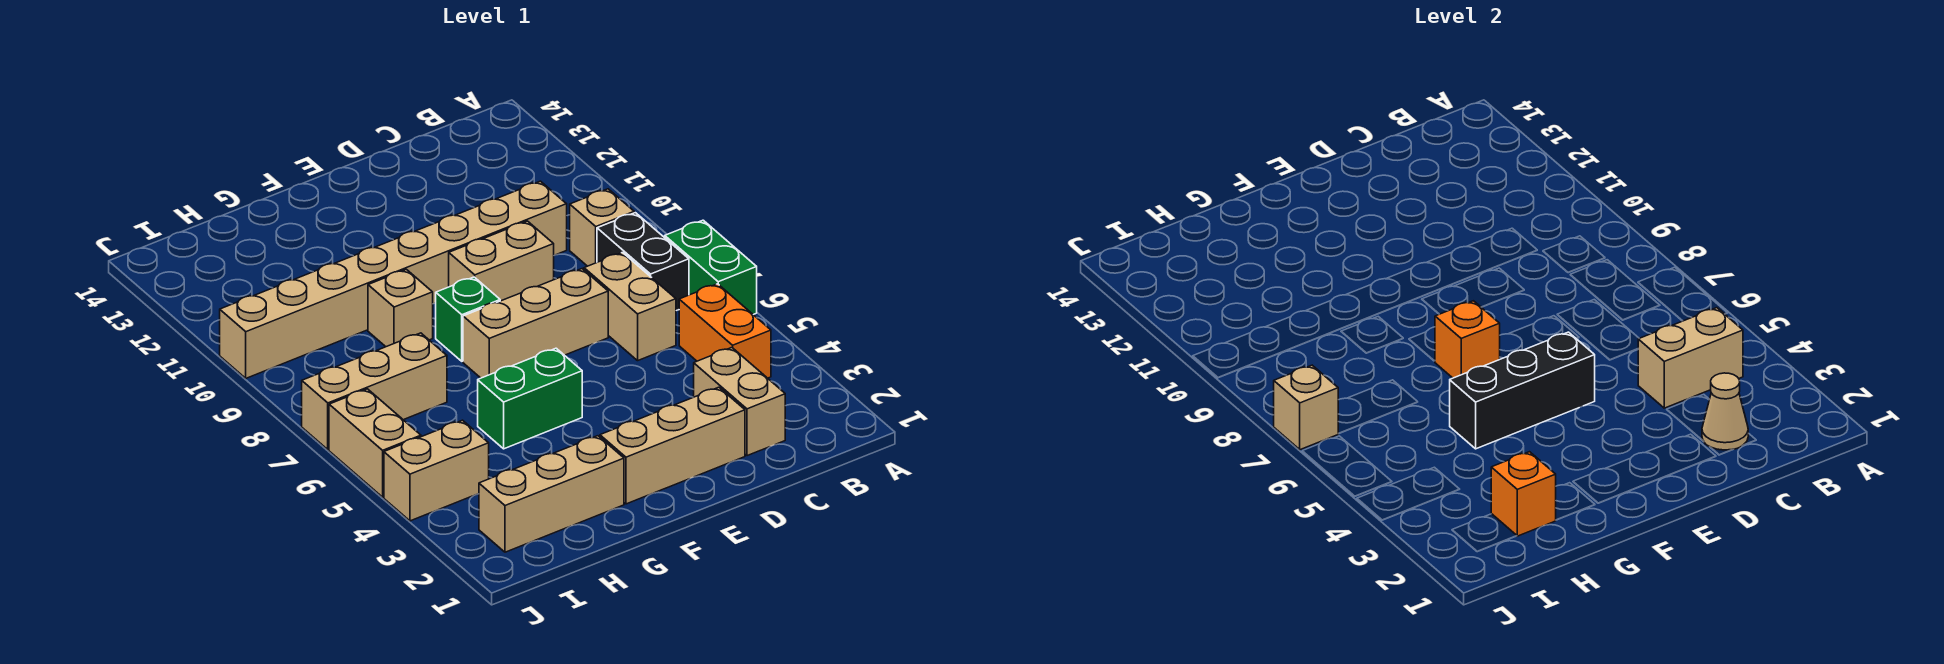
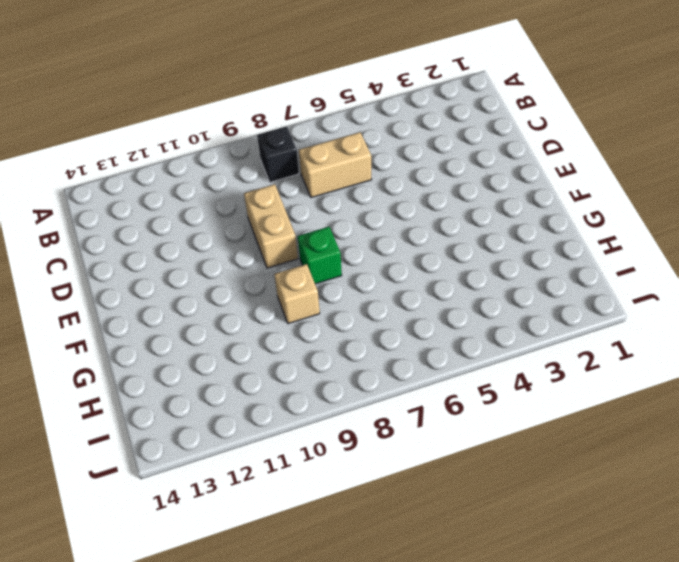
black brick B8 level 1 -> black brick B7:B8 level 1
none -> green brick A6:A7 level 1
none -> orange brick B4:B5 level 1
none -> tan brick B9 level 1

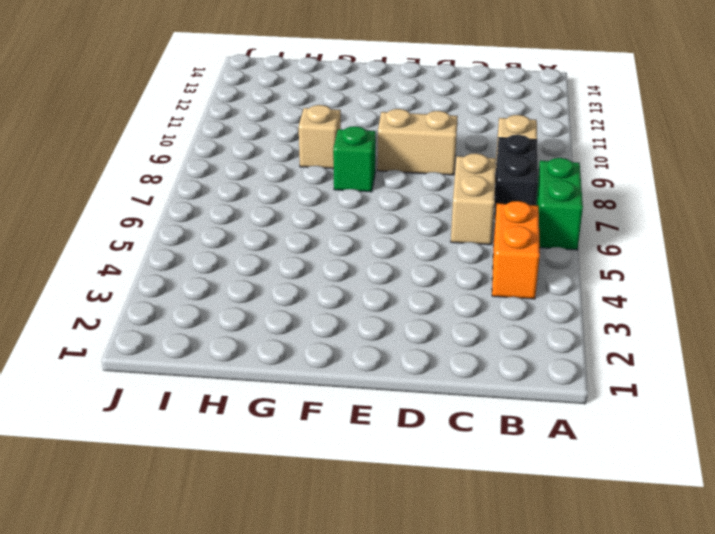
none -> tan brick C2:C3 level 1
none -> tan brick C10:J10 level 1
none -> tan brick D2:F2 level 1

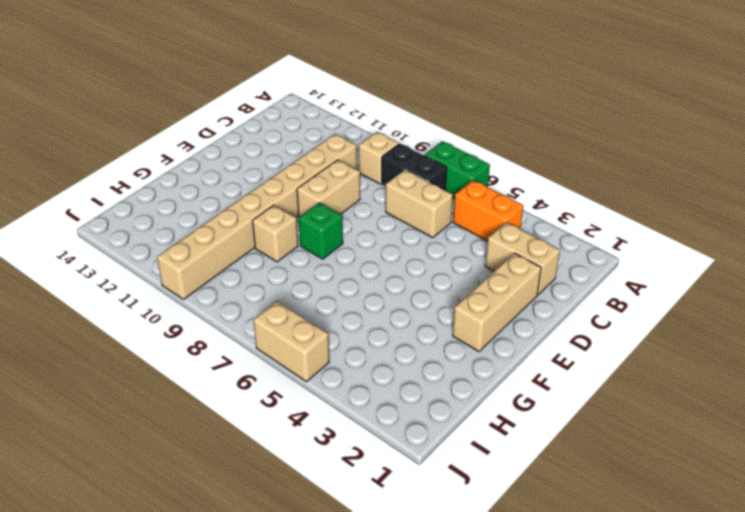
none -> tan brick D7:F7 level 1
none -> green brick F5:G5 level 1
none -> tan brick G2:I2 level 1

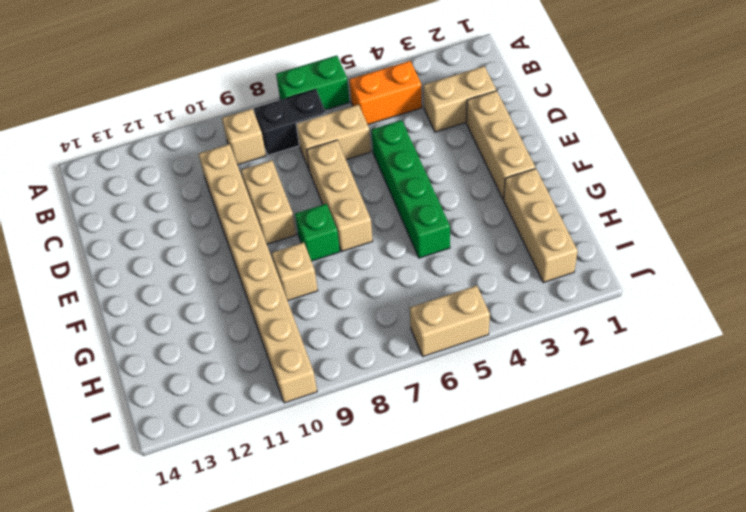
green brick D5:G5 level 1 -> green brick F5:G5 level 1
none -> tan brick H7:J7 level 1
none -> tan brick I4:J4 level 1
none -> tan brick B4:C4 level 2

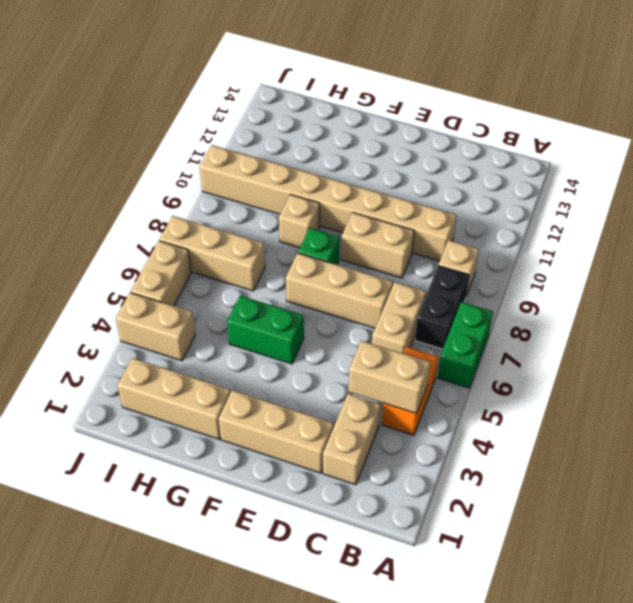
none -> tan cone C2 level 2
none -> black brick E5:G5 level 2
none -> orange brick F7 level 2

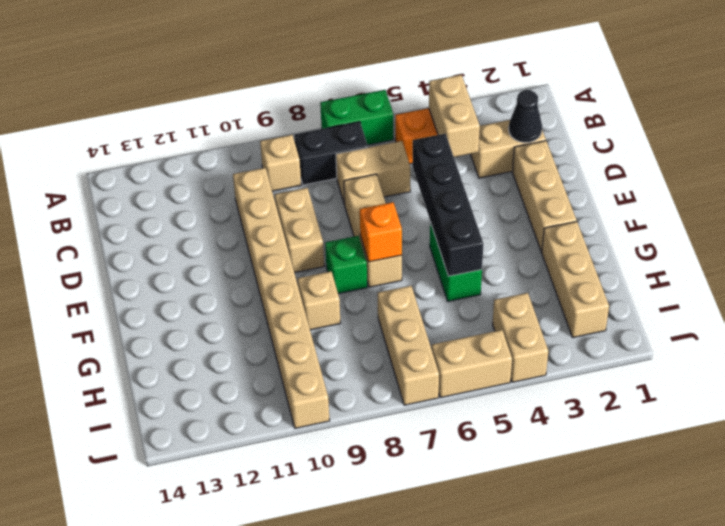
black cone C2 level 2 -> tan cone C2 level 2
black brick D5:G5 level 2 -> black brick E5:G5 level 2
none -> orange brick H2 level 2
none -> tan brick J7 level 2

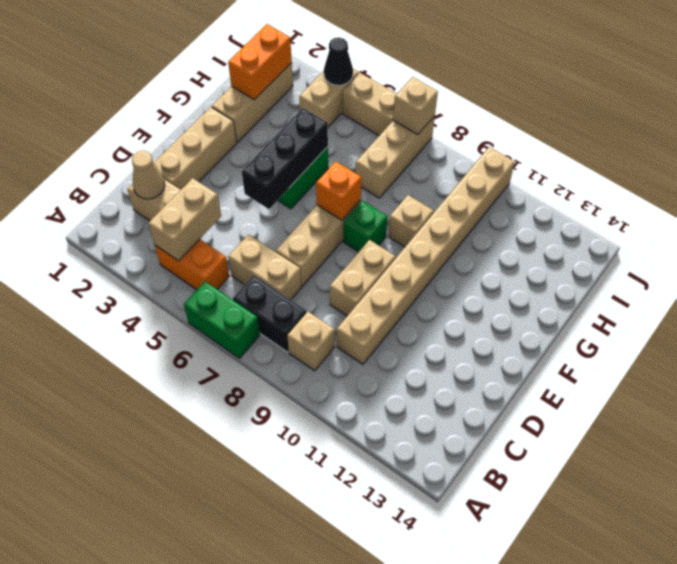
orange brick H2:I2 level 2 -> orange brick H2 level 2
black cone J4 level 2 -> none

